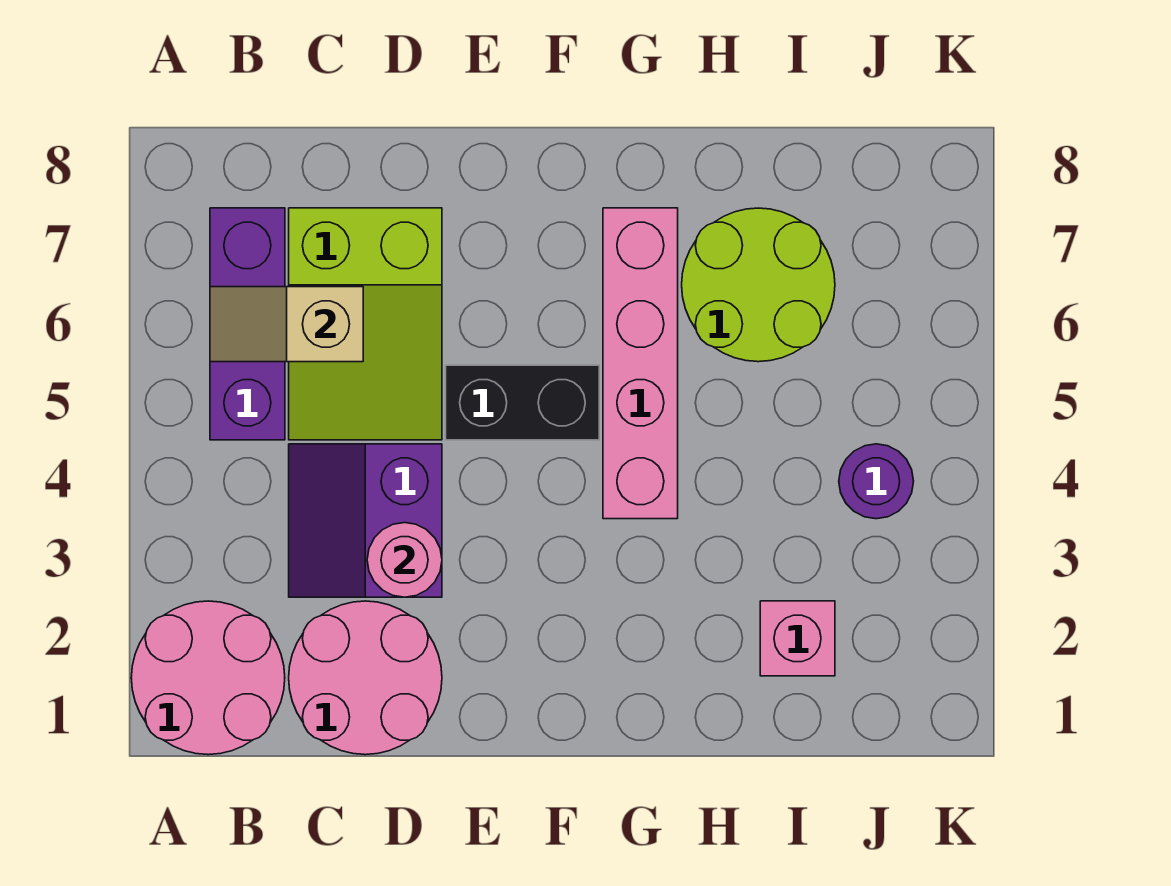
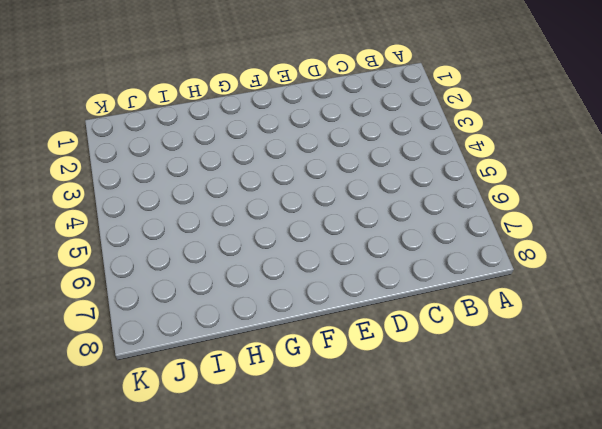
none -> pink round brick A1:B2 level 1
none -> purple brick B5:B7 level 1
none -> pink round brick C1:D2 level 1

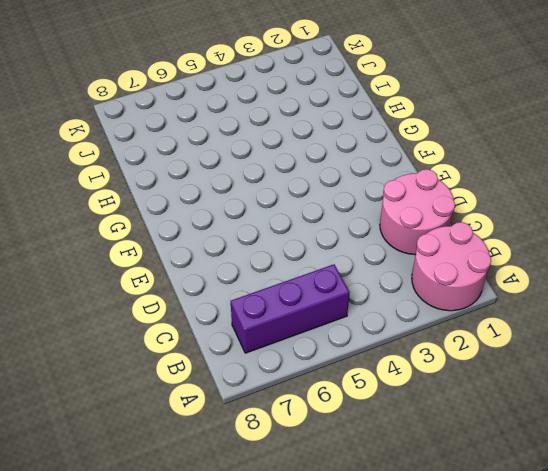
none -> purple slope C3:D4 level 1 top D
none -> lime slope C5:D7 level 1 top 7
none -> black brick E5:F5 level 1

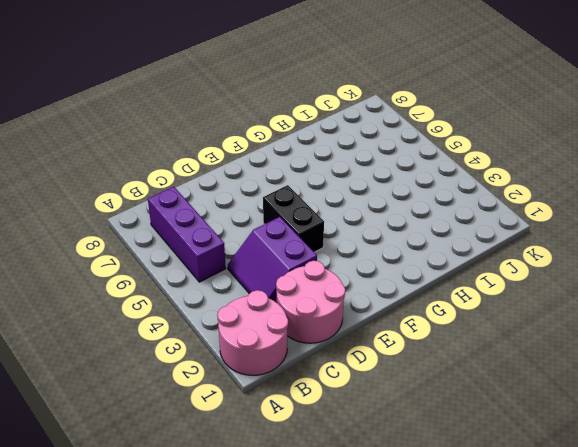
black brick E4:E5 level 1 -> black brick E5:F5 level 1
none -> lime slope C5:D7 level 1 top 7
none -> pink brick G4:G7 level 1
none -> lime round brick H6:I7 level 1

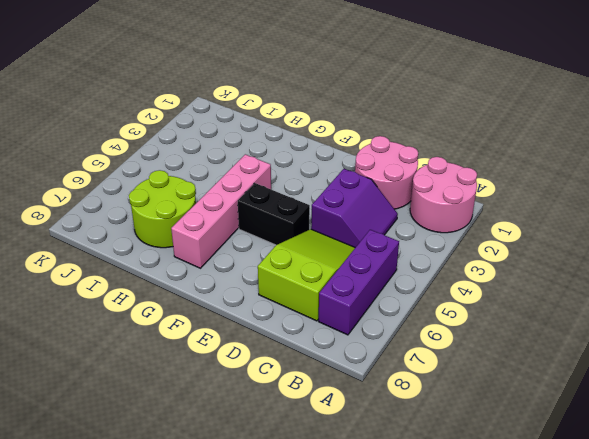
none -> pink brick I2 level 1
none -> purple round brick J4 level 1
none -> tan slope B6:C6 level 2 top C

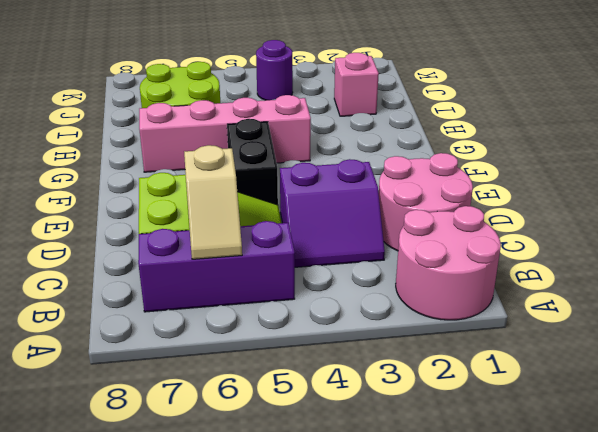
none -> pink round brick D3 level 2

